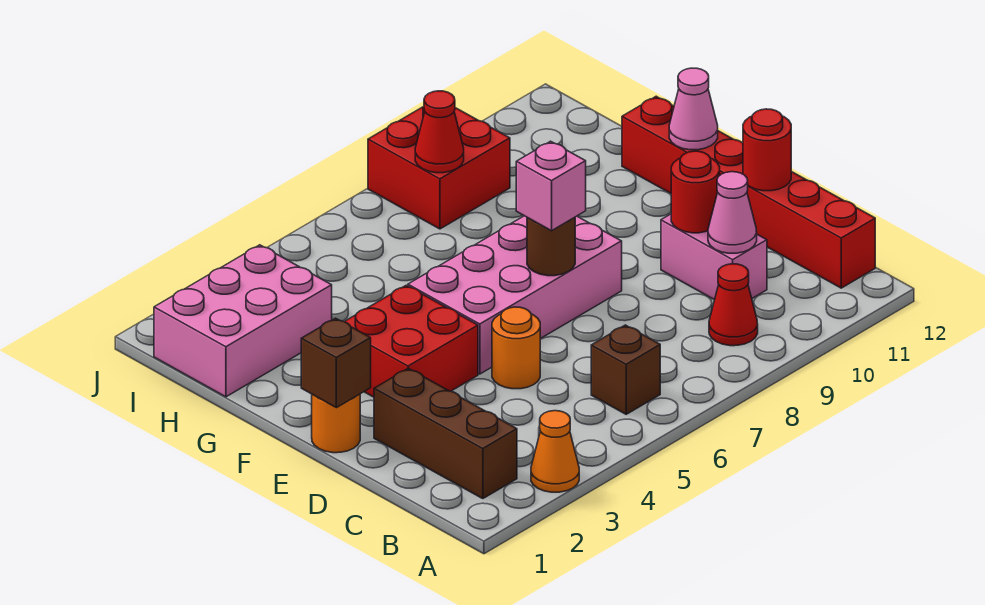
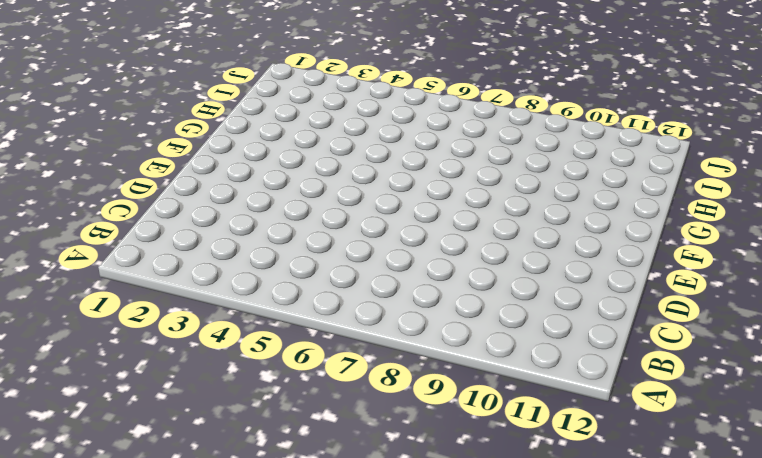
none -> orange cone A3 level 1
none -> brown brick B2:D2 level 1
none -> brown brick B6 level 1

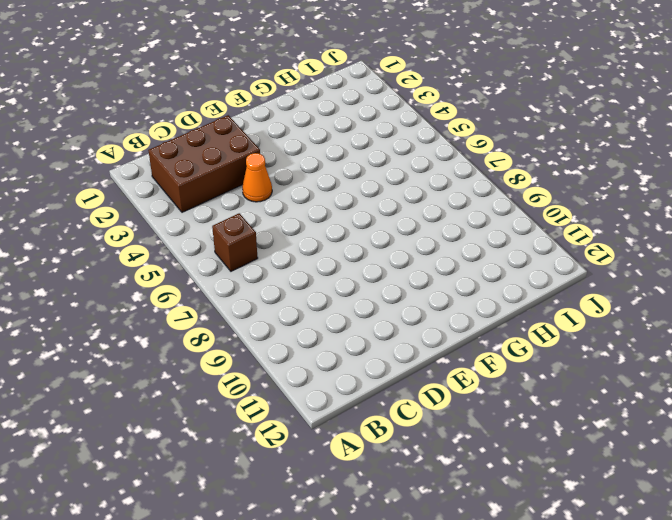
brown brick B2:D3 level 1 -> brown brick B2:D2 level 1
orange cone D4 level 1 -> orange cone A3 level 1
none -> red cone B9 level 1
none -> red brick B12:G12 level 1
none -> pink brick C10:D10 level 1

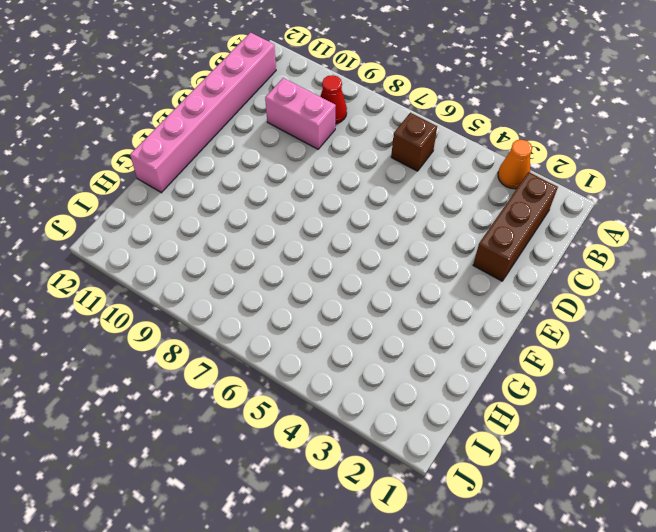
pink brick B12:G12 level 1 -> red brick B12:G12 level 1
pink brick C9:C10 level 1 -> pink brick C10:D10 level 1
none -> orange round brick D5 level 1
none -> orange round brick E1 level 1
none -> red brick E3:F4 level 1

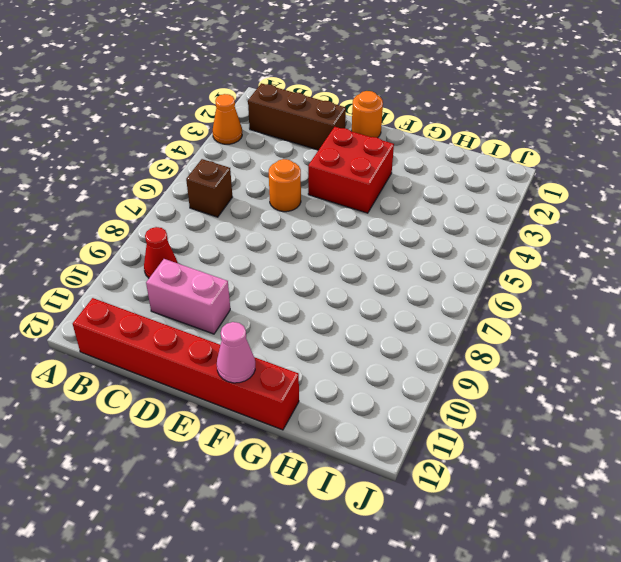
none -> pink brick E5:F8 level 1
none -> pink brick H1:I3 level 1
none -> red brick I8:J9 level 1

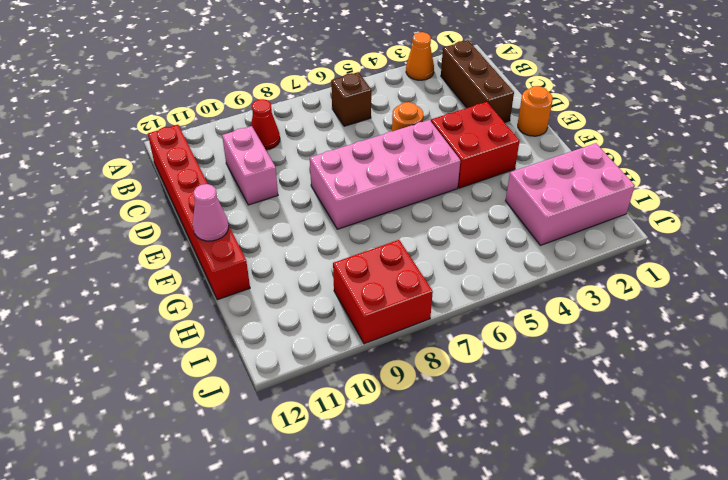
none -> pink cone C10 level 2
none -> red round brick D10 level 2
none -> red round brick D12 level 2

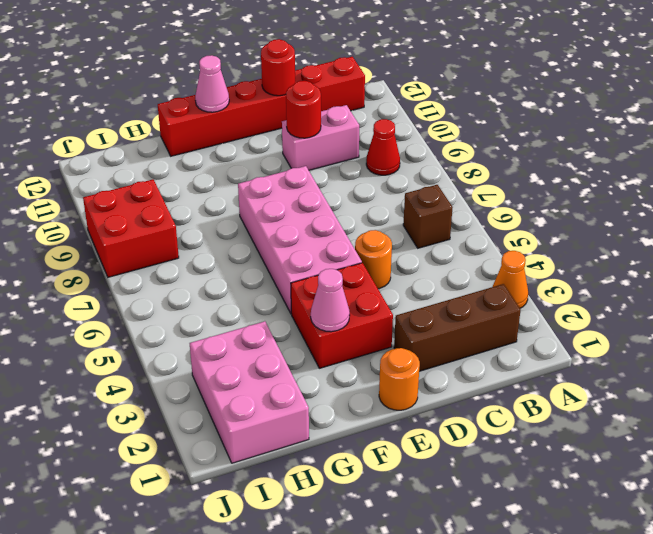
pink cone F3 level 2 -> pink cone C10 level 2
none -> brown brick E1 level 2
none -> brown round brick E7 level 2
none -> red cone I8 level 2

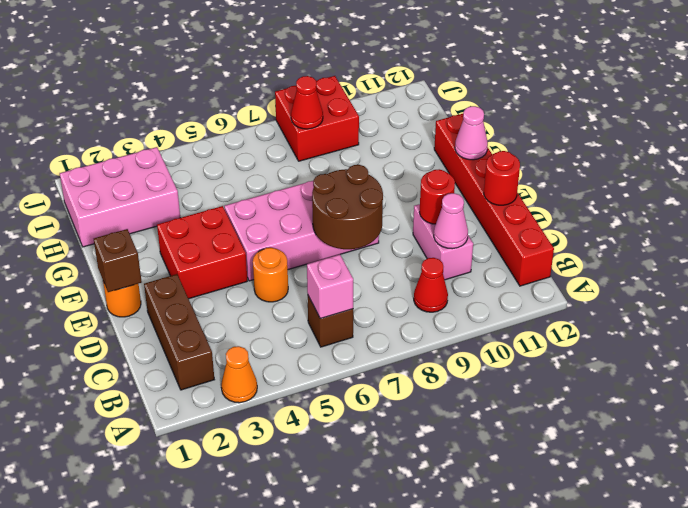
pink brick B6 level 2 -> pink brick E7 level 3
brown round brick D7:E8 level 2 -> brown round brick E7 level 2

